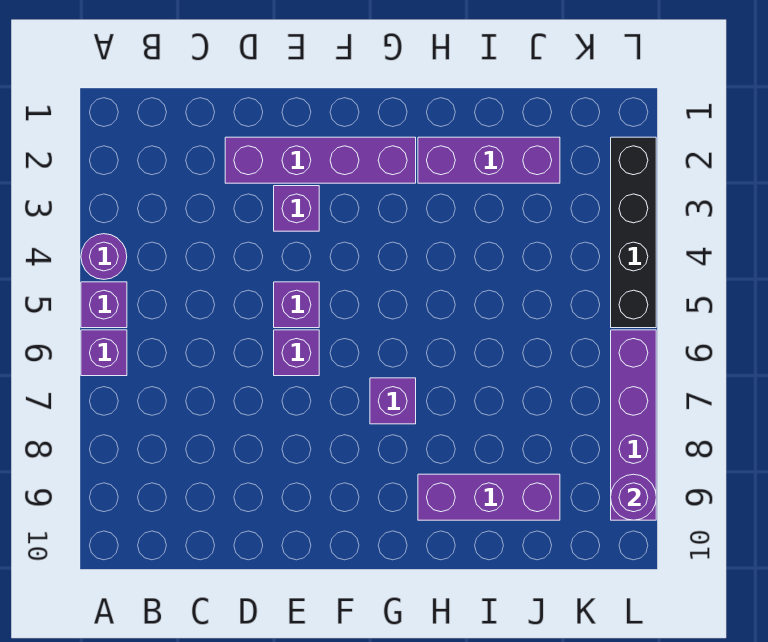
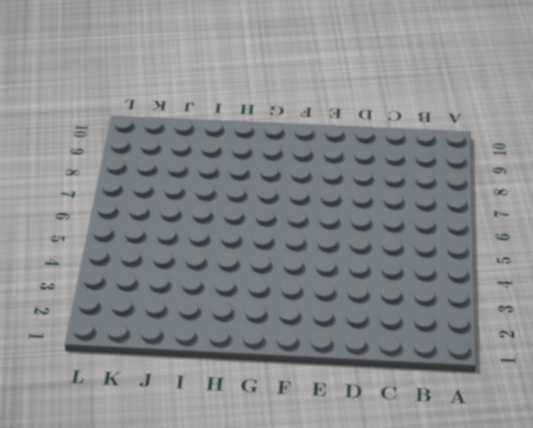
none -> purple round brick A4 level 1
none -> purple brick A5 level 1
none -> purple brick A6 level 1

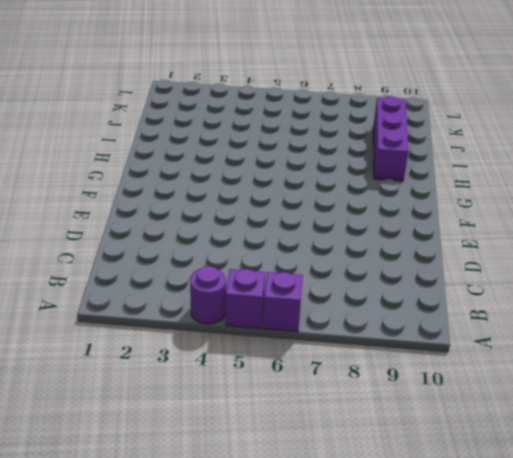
none -> purple brick D2:G2 level 1
none -> purple brick E3 level 1
none -> purple brick E5 level 1

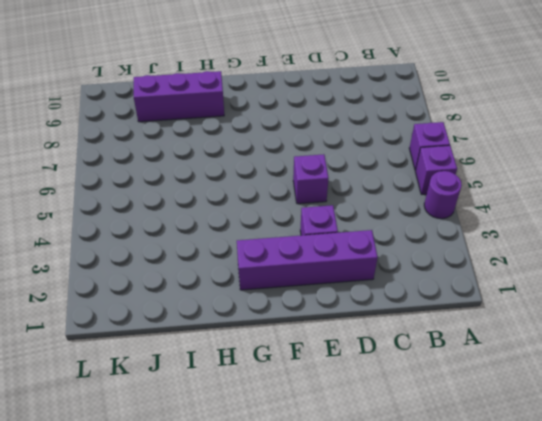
none -> purple brick E6 level 1
none -> purple brick G7 level 1
none -> purple brick H2:J2 level 1

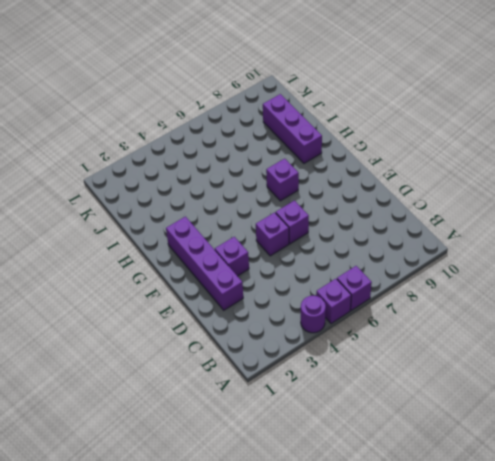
none -> purple brick H2:J2 level 1
none -> black brick L2:L5 level 1
none -> purple brick L6:L9 level 1

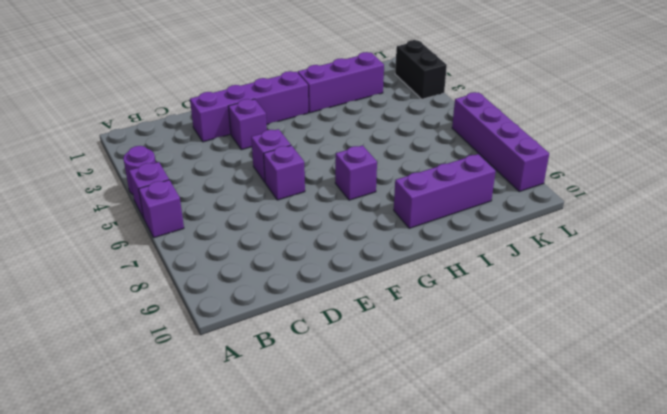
black brick L2:L3 level 1 -> black brick L2:L5 level 1
none -> purple round brick L9 level 2

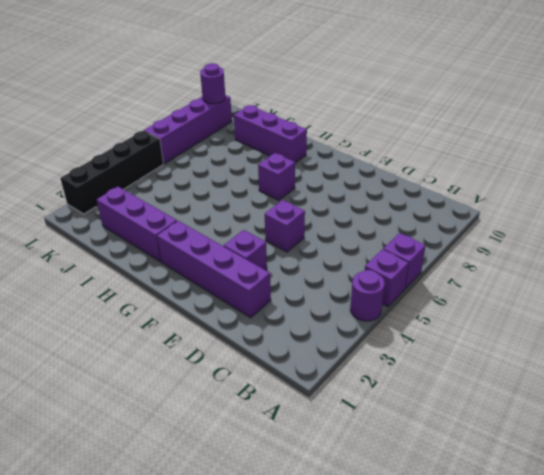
none -> purple brick E6 level 1

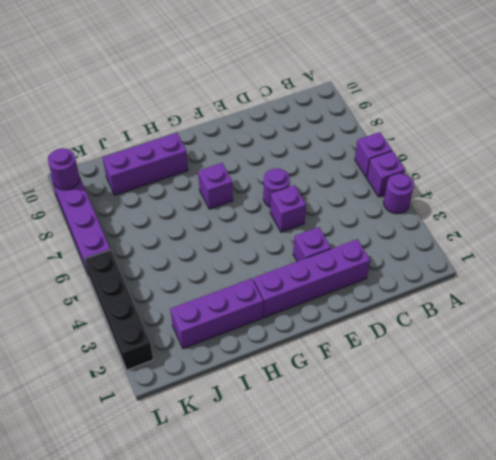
purple round brick E6 level 1 -> purple brick E6 level 1

